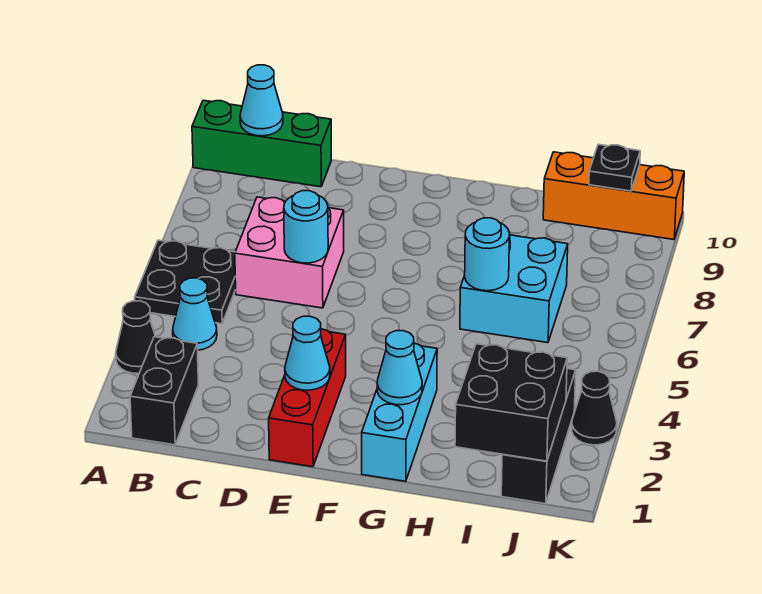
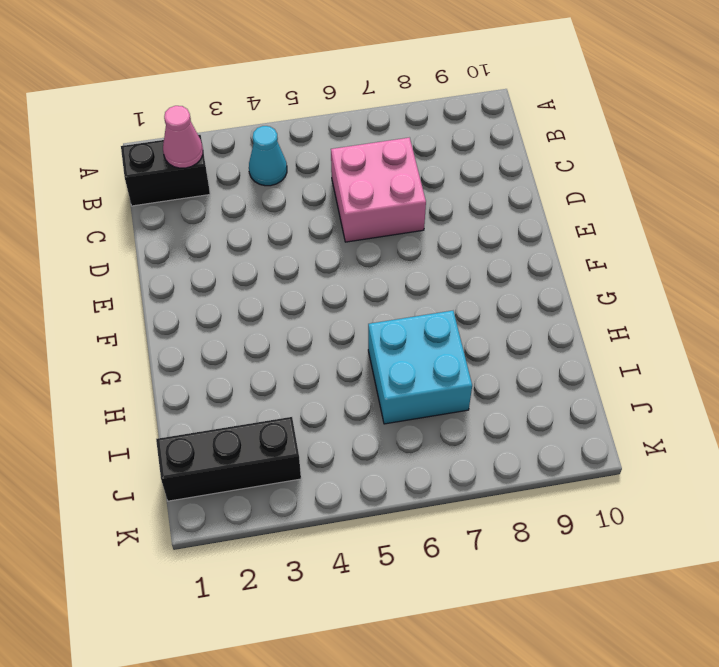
pink cone B2 level 2 -> none
none -> black cone A3 level 1
none -> black plate A5:B6 level 1
none -> green brick A10:C10 level 1

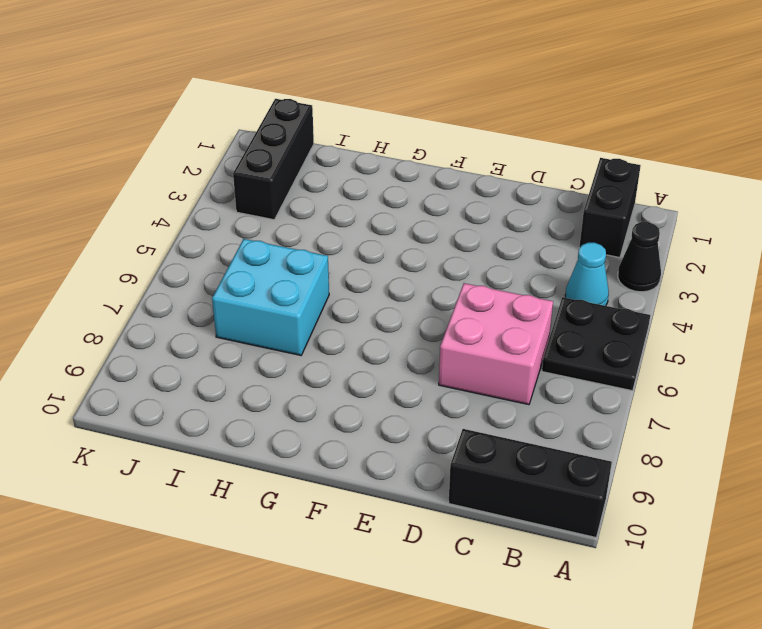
black brick A10:C10 level 1 -> green brick A10:C10 level 1
none -> red brick E1:E3 level 1
none -> cyan brick G1:G3 level 1
none -> orange brick I10:K10 level 1

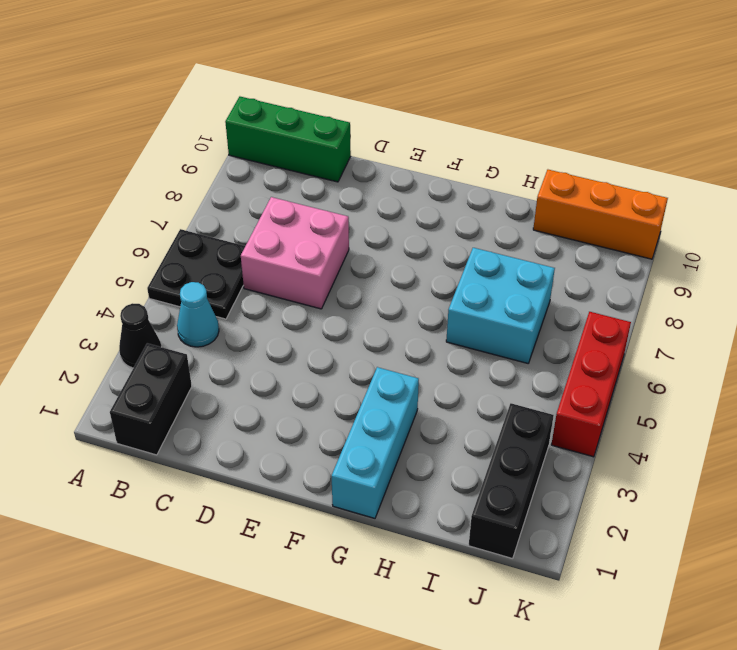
red brick K4:K6 level 1 -> red brick E1:E3 level 1
none -> black cone K3 level 1
none -> cyan cone B10 level 2
none -> cyan round brick D6 level 2

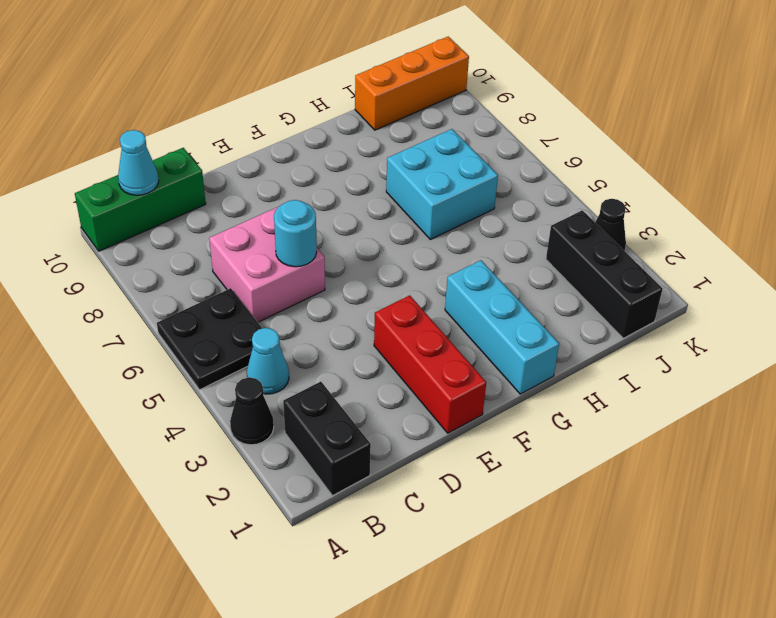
none -> cyan cone E2 level 2
none -> cyan cone G2 level 2
none -> cyan round brick H6 level 2

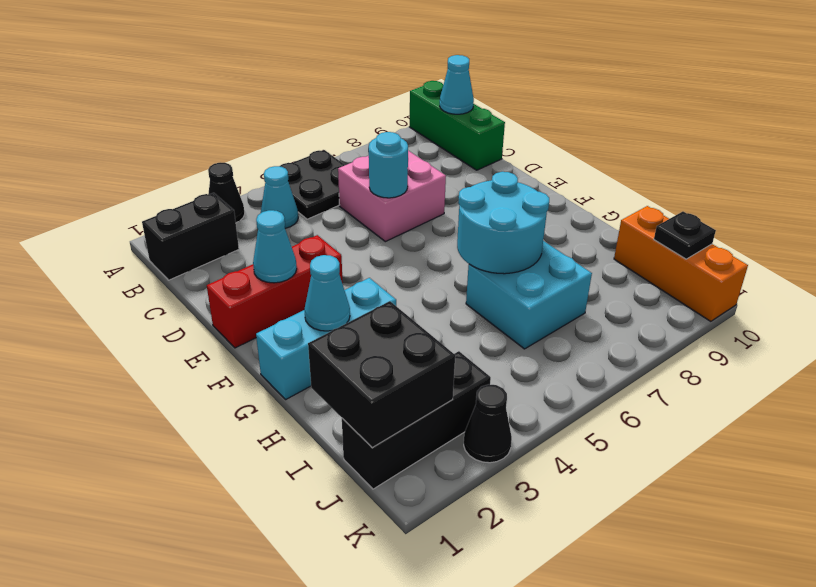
cyan round brick G6:H7 level 2 -> cyan round brick H6 level 2

